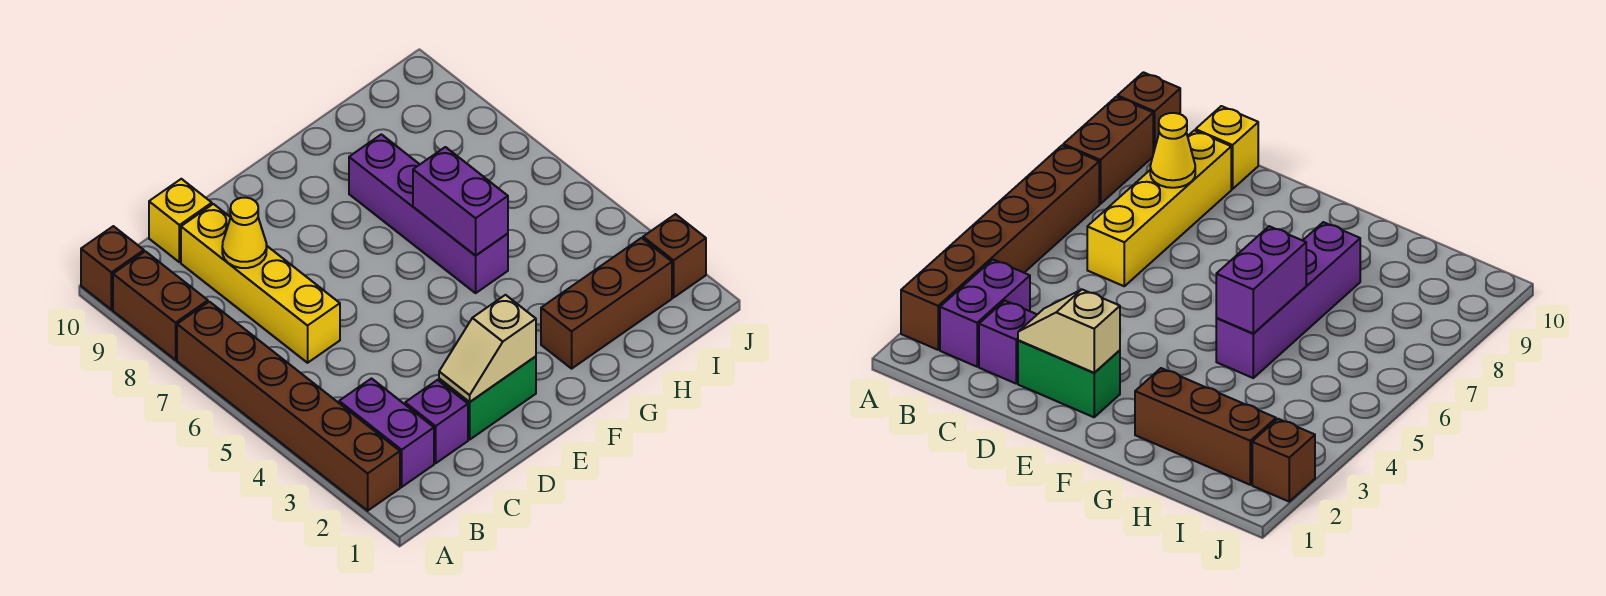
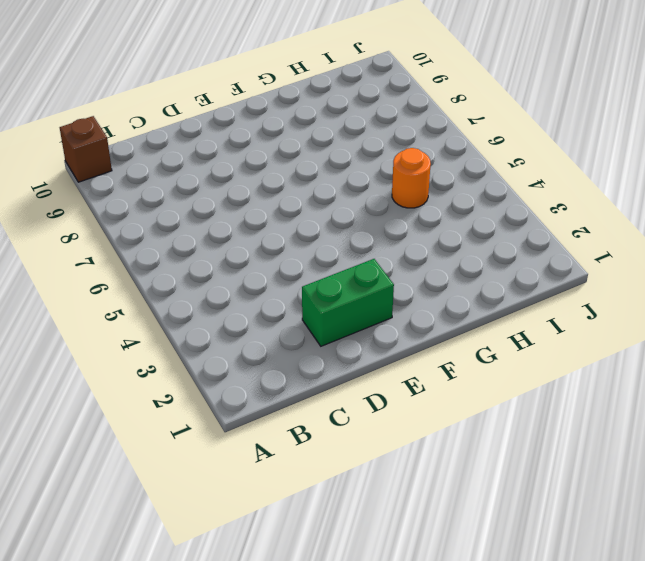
orange round brick H5 level 1 -> none
none -> brown brick A2:A7 level 1
none -> brown brick A8:A9 level 1
none -> purple brick B2:B3 level 1

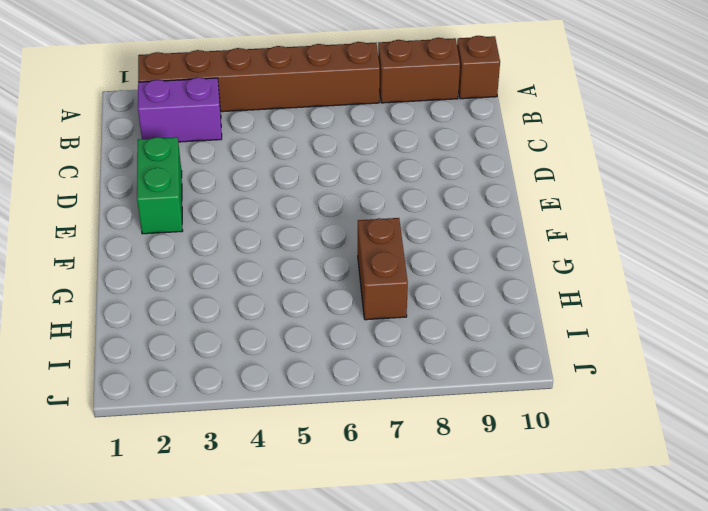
brown brick G7:H7 level 1 -> purple brick G5:G8 level 1
none -> purple brick C2 level 1
none -> yellow brick C6:C9 level 1
none -> yellow brick C10 level 1

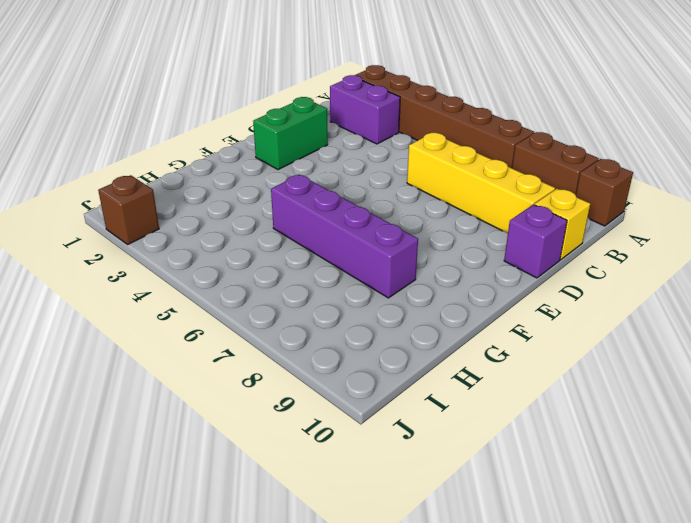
purple brick D10 level 1 -> purple brick C2 level 1
none -> brown brick G2:I2 level 1
none -> yellow cone C8 level 2
none -> tan slope D2:E2 level 2 top E

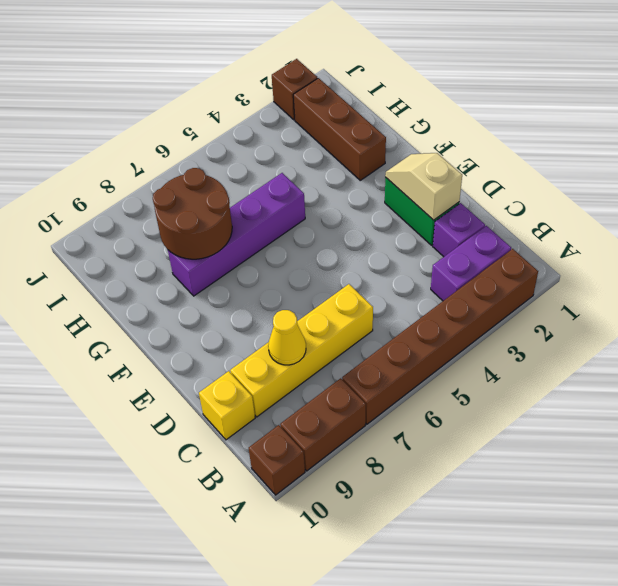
tan slope D2:E2 level 2 top D -> tan slope D2:E2 level 2 top E
brown round brick G7:H8 level 2 -> none
none -> purple brick G5:G6 level 2

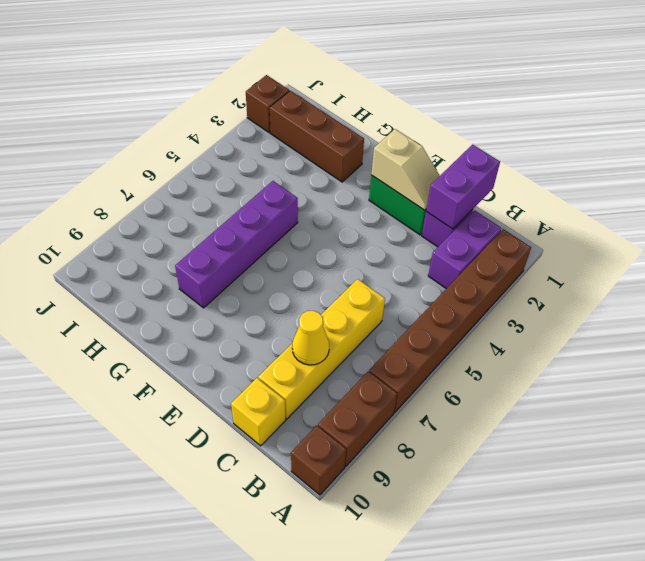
purple brick C1:C2 level 2 -> purple brick G5:G6 level 2

